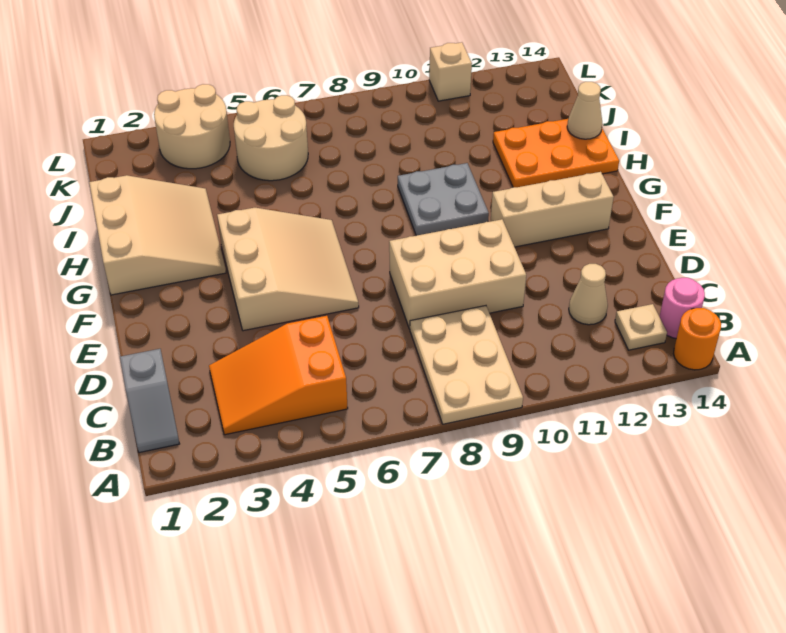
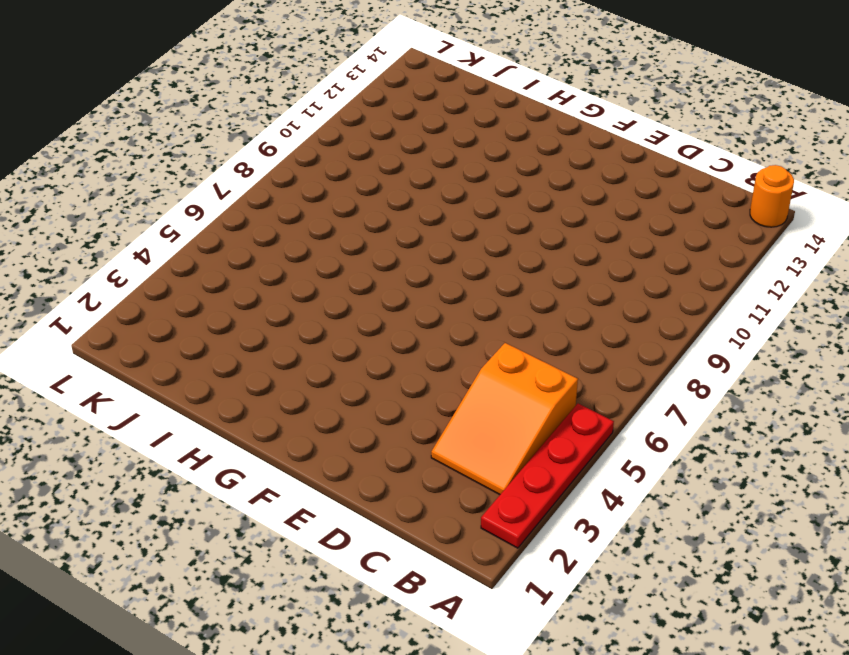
red plate A2:A5 level 1 -> none
none -> tan plate A8:C9 level 1
none -> grey slope B1:C1 level 1 top C
none -> tan plate B13 level 1

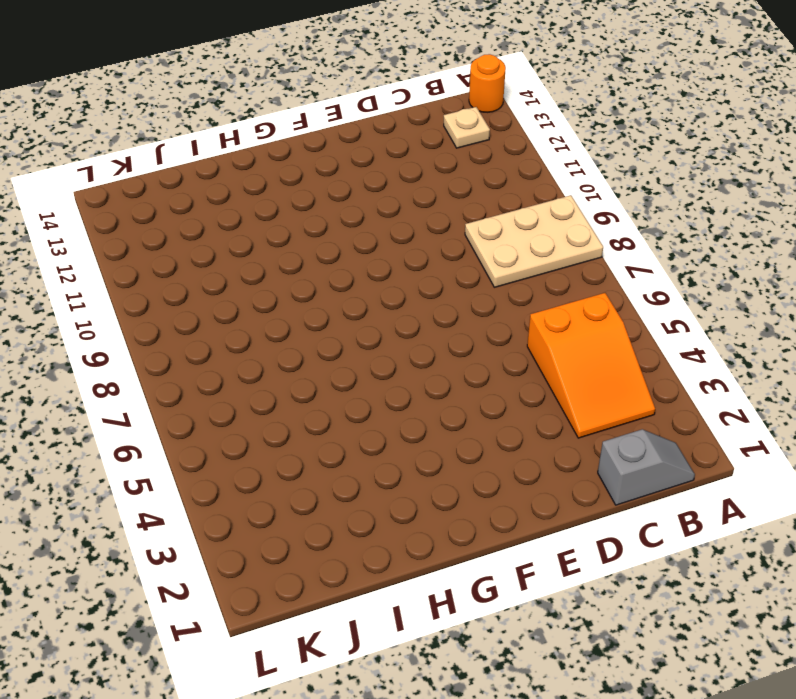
none -> pink round brick B14 level 1
none -> tan cone C12 level 1
none -> tan brick D8:E10 level 1

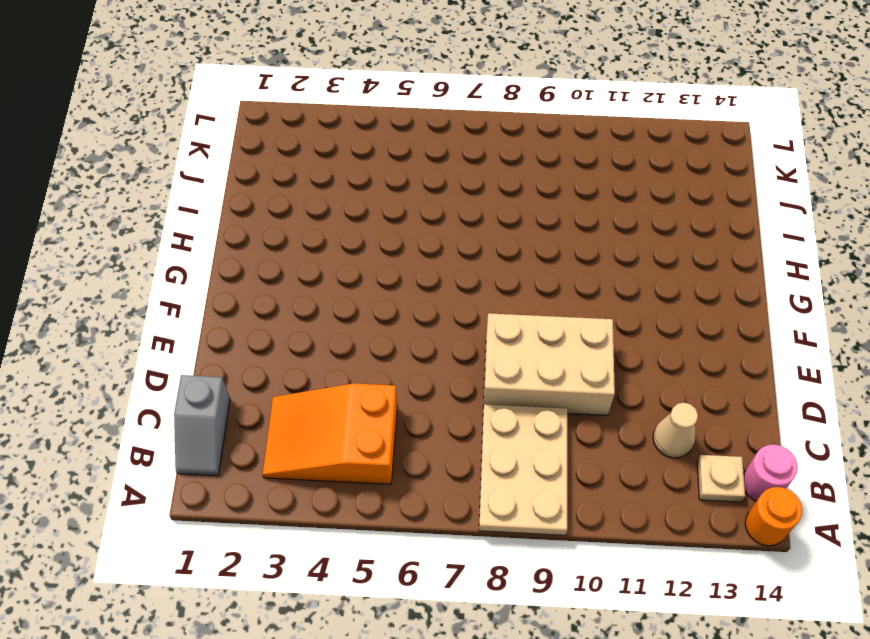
none -> tan slope E4:G6 level 1 top 4
none -> tan brick F11:F13 level 1
none -> tan slope G1:I3 level 1 top 1

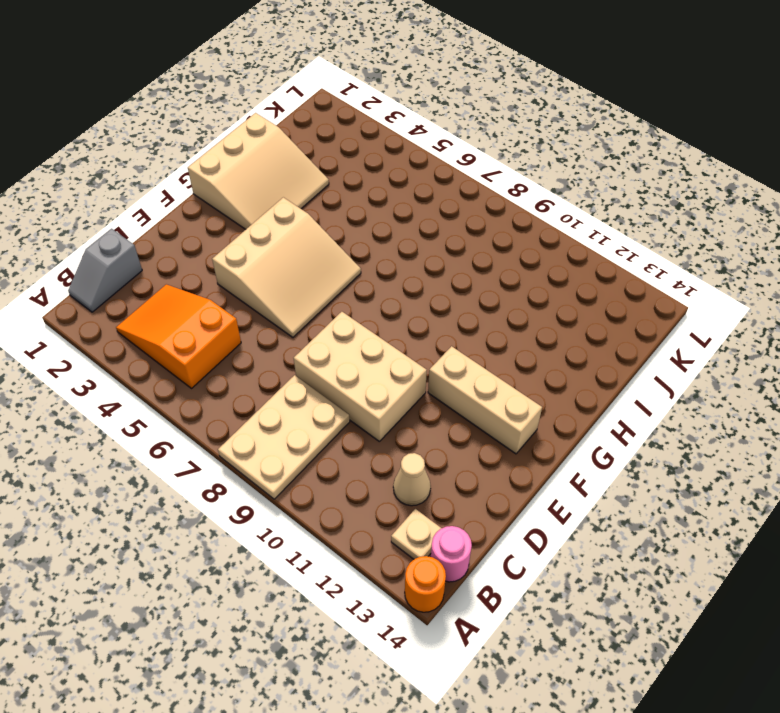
none -> grey plate G9:H10 level 1
none -> orange plate H12:I14 level 1
none -> tan round brick J5:K6 level 1

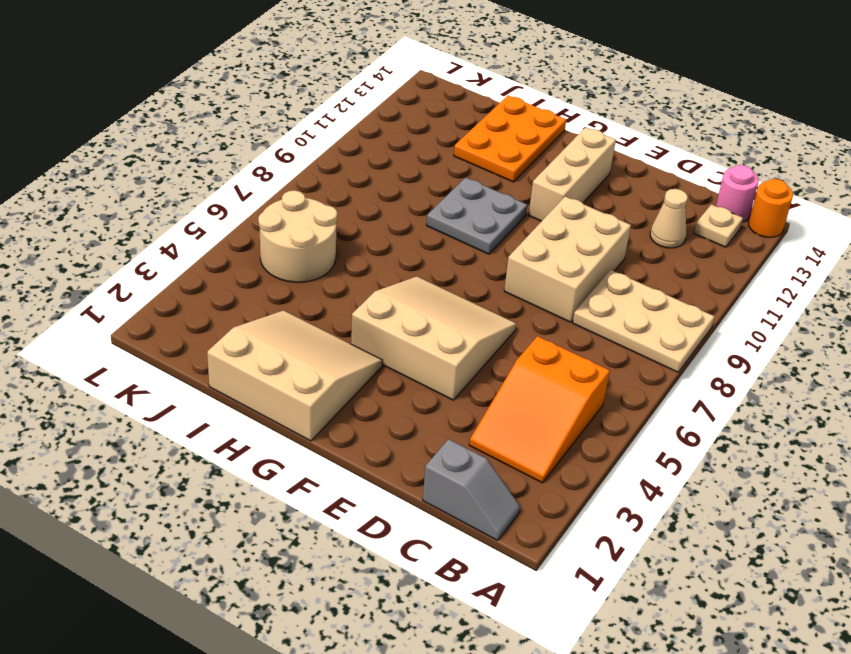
none -> tan round brick K3:L4 level 1
none -> tan brick L11 level 1
none -> tan cone I14 level 2

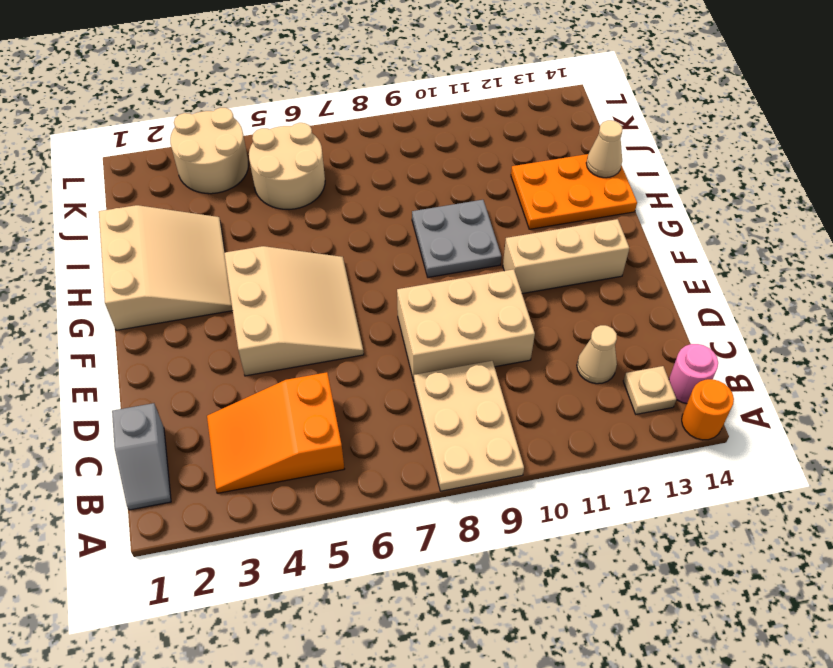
none -> tan brick L11 level 1

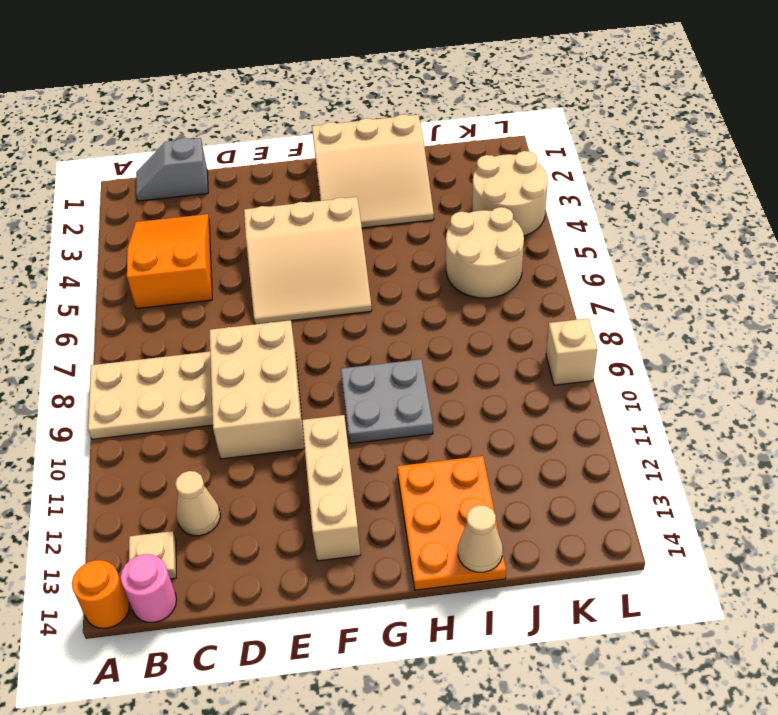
tan brick L9 level 1 -> tan brick L11 level 1

